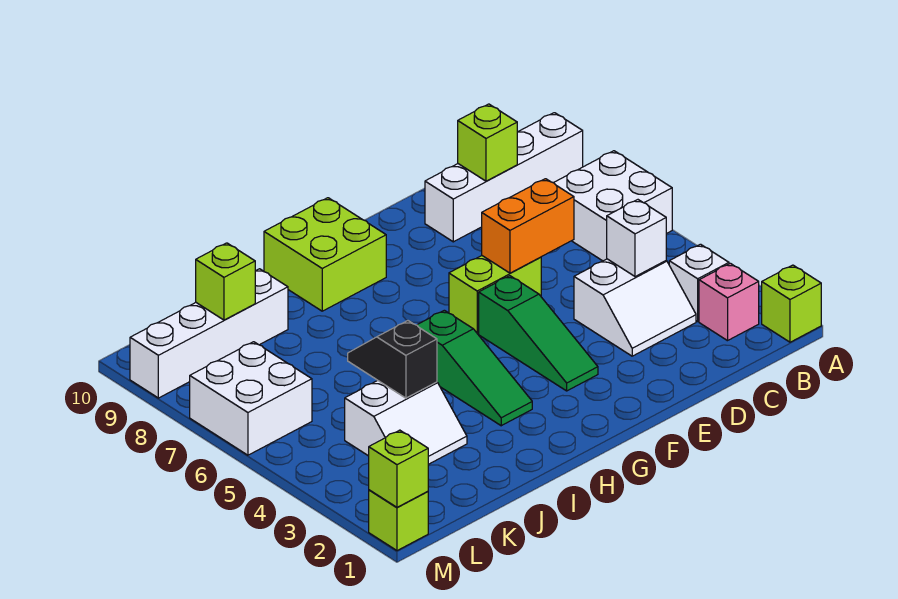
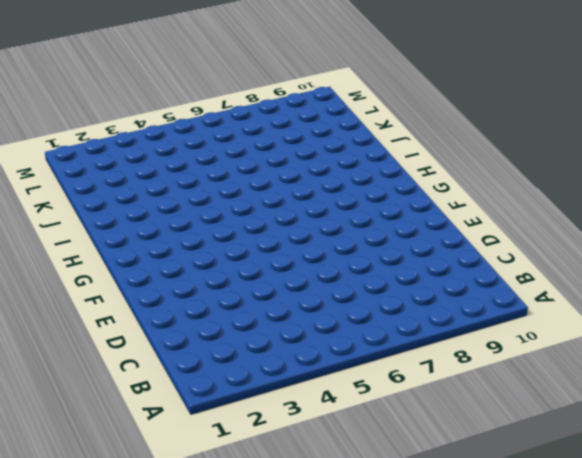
none -> lime brick A1 level 1
none -> white brick A6:B7 level 1
none -> white brick A9:D9 level 1

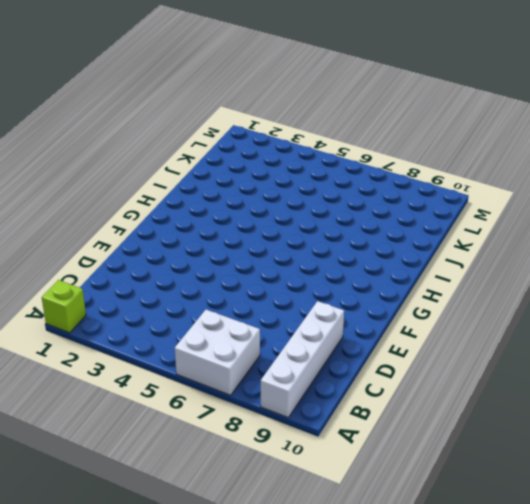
none -> pink brick B2 level 1
none -> white brick B3 level 1
none -> white slope C3:D4 level 1 top 4

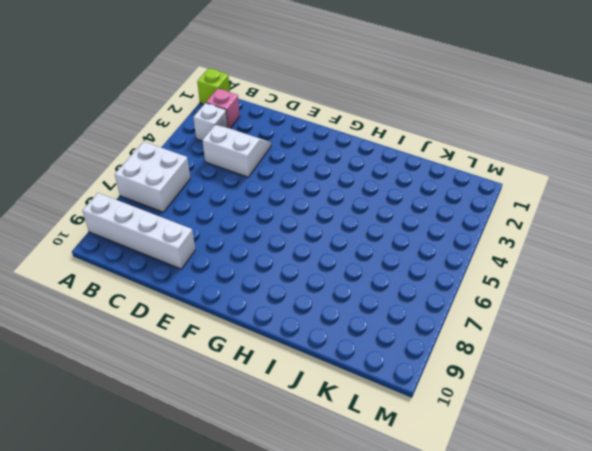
none -> lime brick E6:F6 level 1
none -> green slope F3:F5 level 1 top 5
none -> lime brick G9:H10 level 1

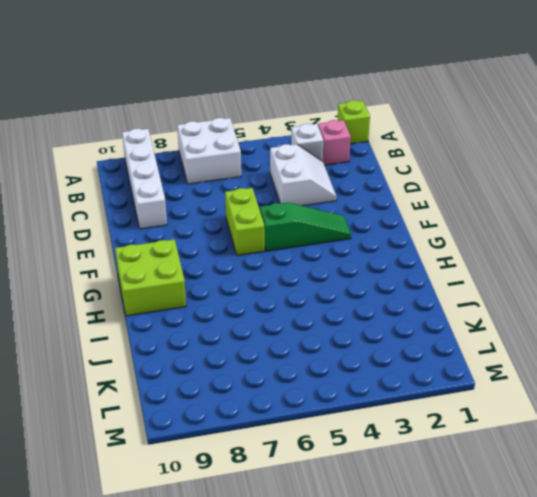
none -> green slope H3:H5 level 1 top 5
none -> white slope J3:K4 level 1 top 4
none -> white brick J9:M9 level 1

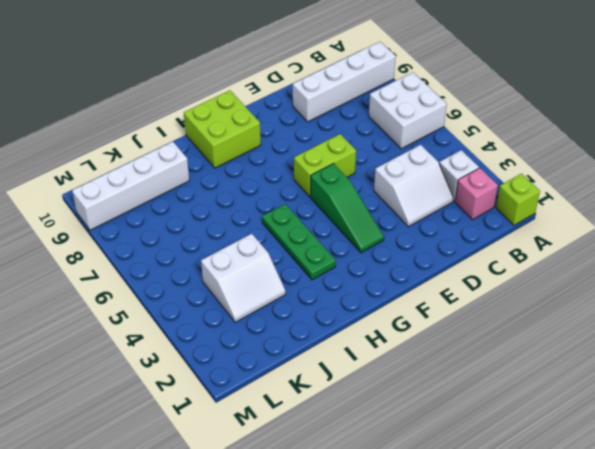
green plate H3:H5 level 1 -> green slope H3:H5 level 1 top 5
none -> white brick L6:M7 level 1
none -> lime brick M1 level 1
none -> white brick C4 level 2

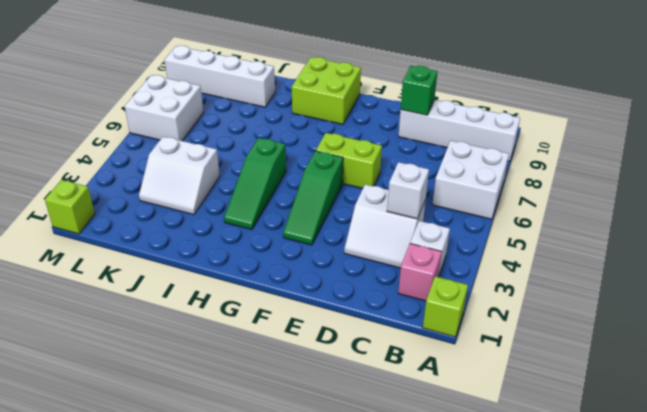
green brick D9 level 2 -> none
none -> lime brick C9 level 2
none -> orange brick D6:E6 level 2
none -> black slope J4:J5 level 2 top 4

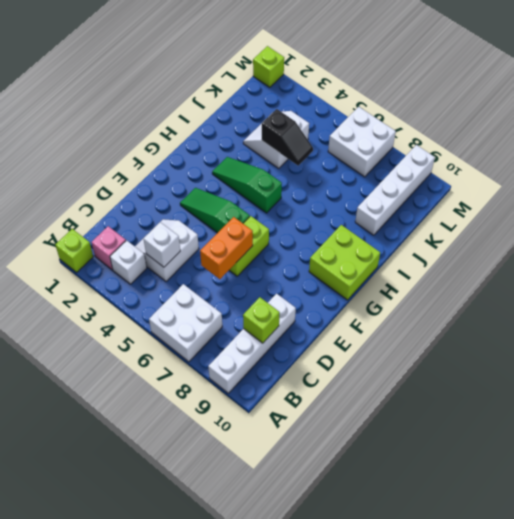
none -> lime brick K9 level 2
none -> lime brick M1 level 2

